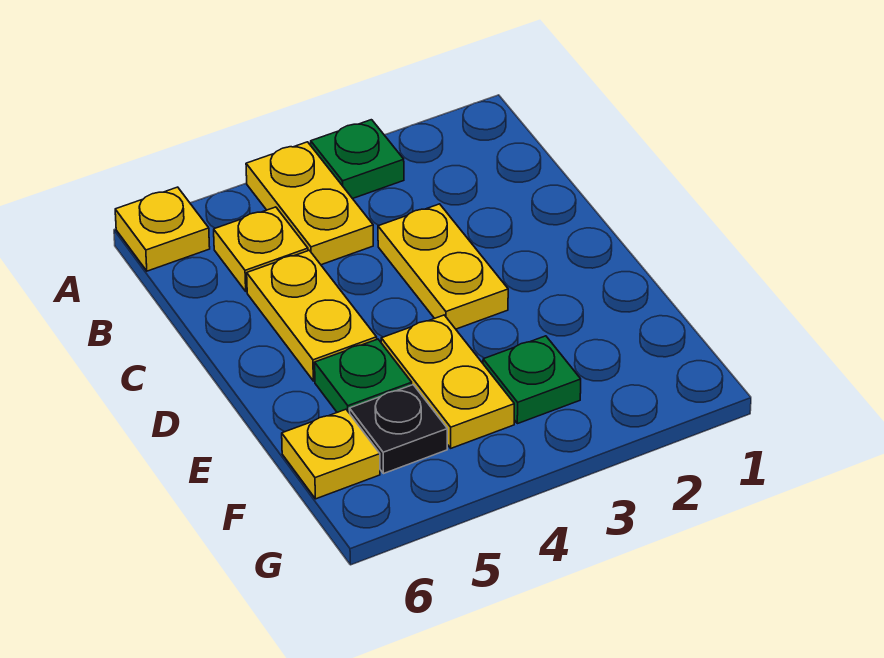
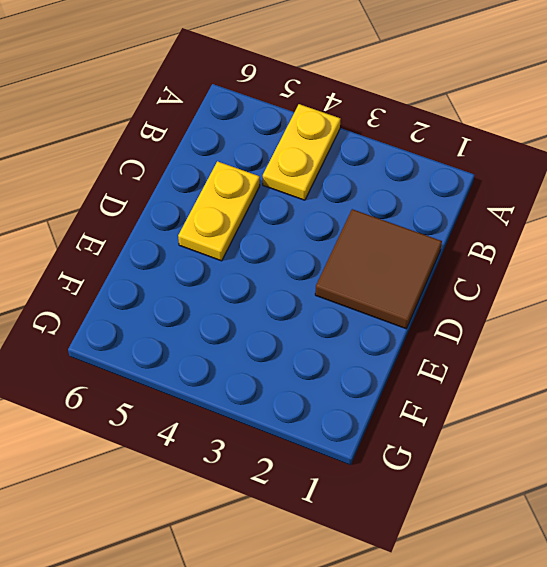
brown tile C1:D2 level 1 -> none
none -> green plate A3 level 1
none -> yellow plate A6 level 1

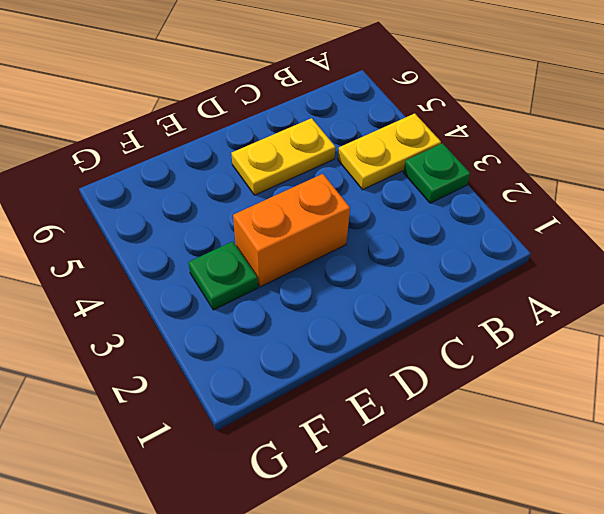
orange brick D3:E3 level 1 -> yellow plate C3:D3 level 1
none -> yellow plate A6 level 1
none -> yellow plate B5 level 1

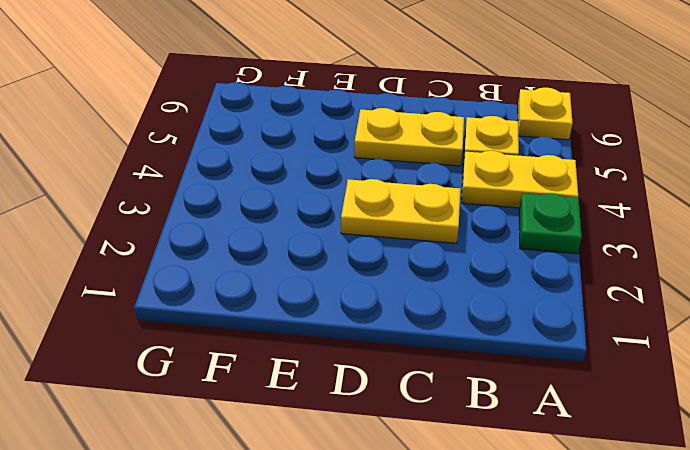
none -> yellow plate E4:F4 level 1
none -> green plate E5 level 1

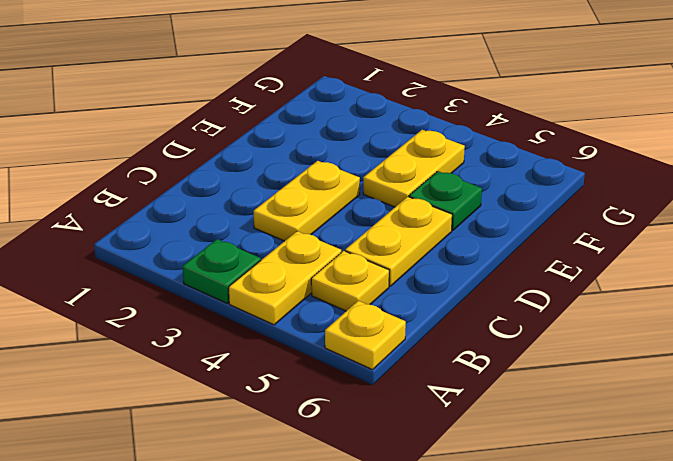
none -> green plate F3 level 1
none -> black plate F5 level 1

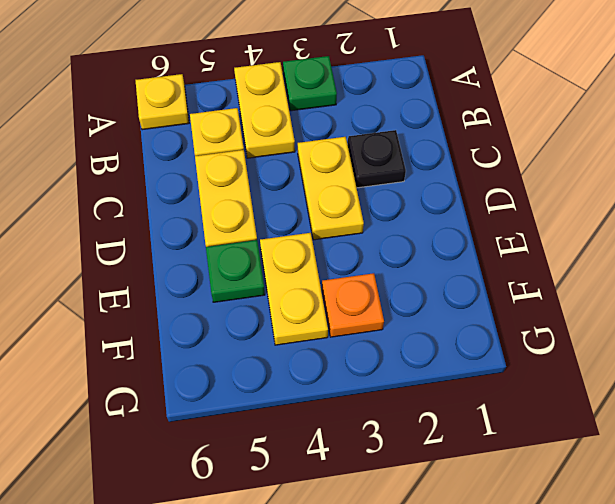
black plate C2 level 1 -> black plate F5 level 1
orange plate F3 level 1 -> green plate F3 level 1
none -> yellow plate F6 level 1

